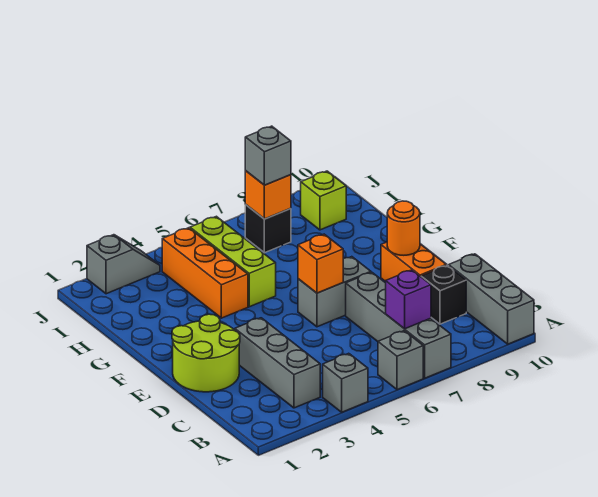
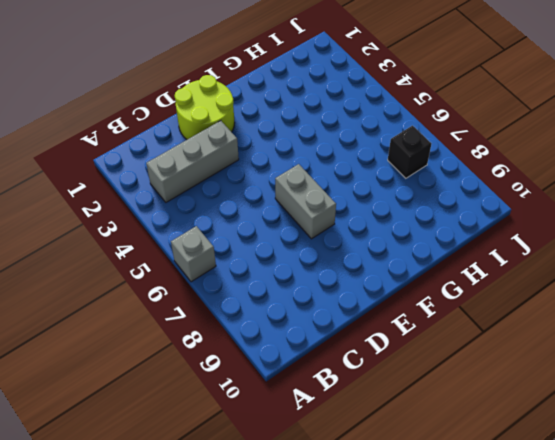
none -> grey brick A4 level 1
none -> grey brick A7:D7 level 1
none -> grey brick A10:C10 level 1

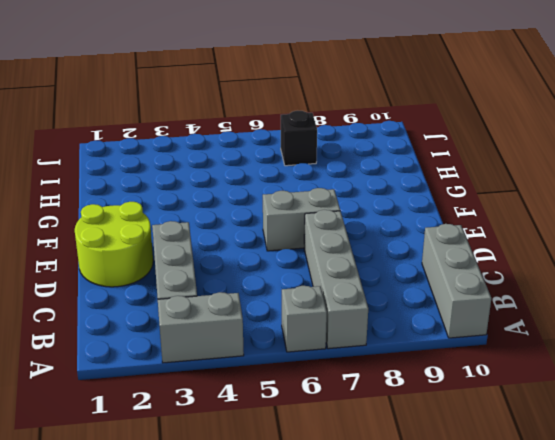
grey brick A3:A4 level 1 -> grey brick A4 level 1
none -> black brick C9 level 1
none -> orange brick D9:E9 level 1
none -> orange brick G4:I4 level 1

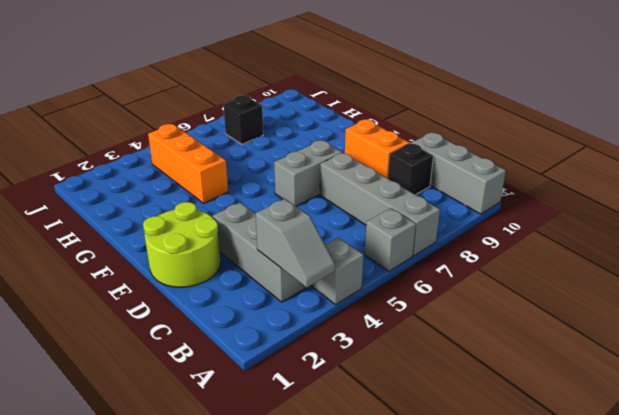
grey slope A3:B3 level 2 top B -> grey slope J2:J3 level 1 top 2
none -> lime brick G5:I5 level 1
none -> lime brick I9 level 1
none -> purple brick B7 level 2

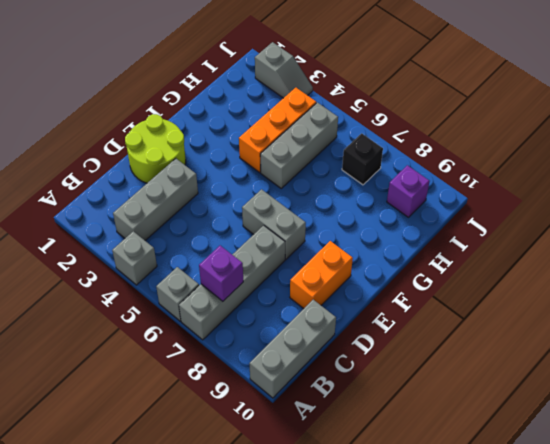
grey brick G5:I5 level 1 -> lime brick G5:I5 level 1
purple brick I9 level 1 -> lime brick I9 level 1
none -> black brick C9 level 1
none -> orange brick E6 level 2
none -> orange round brick E9 level 2

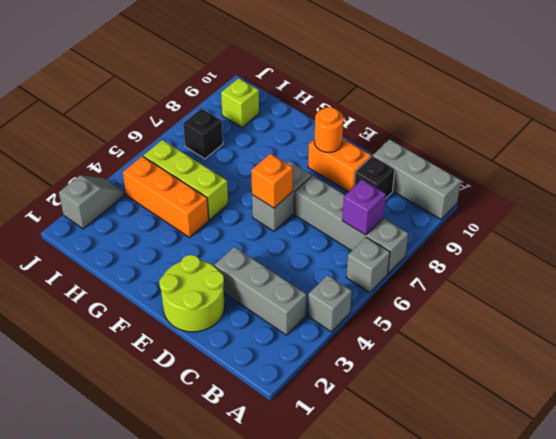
none -> orange brick I7 level 2
none -> grey brick I7 level 3

